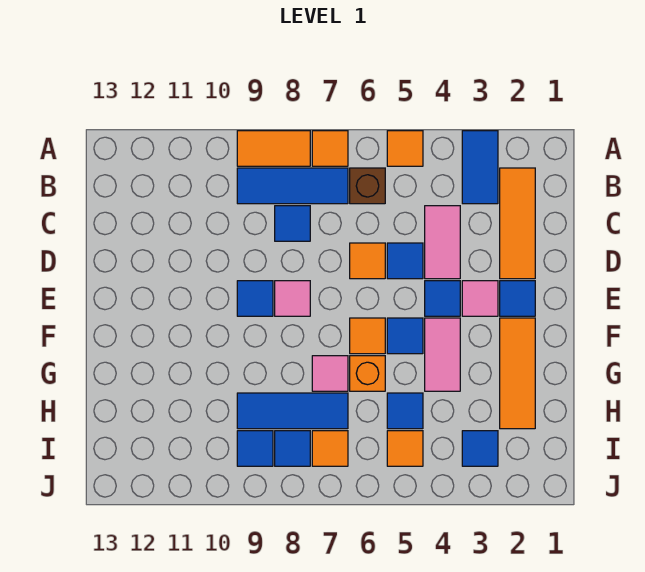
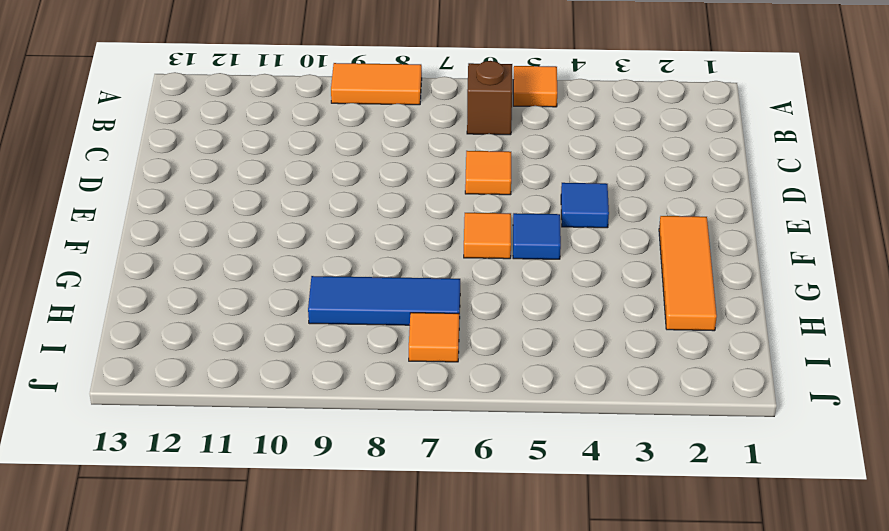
none -> blue tile A3:B3 level 1
none -> orange tile A7 level 1
none -> orange tile B2:D2 level 1

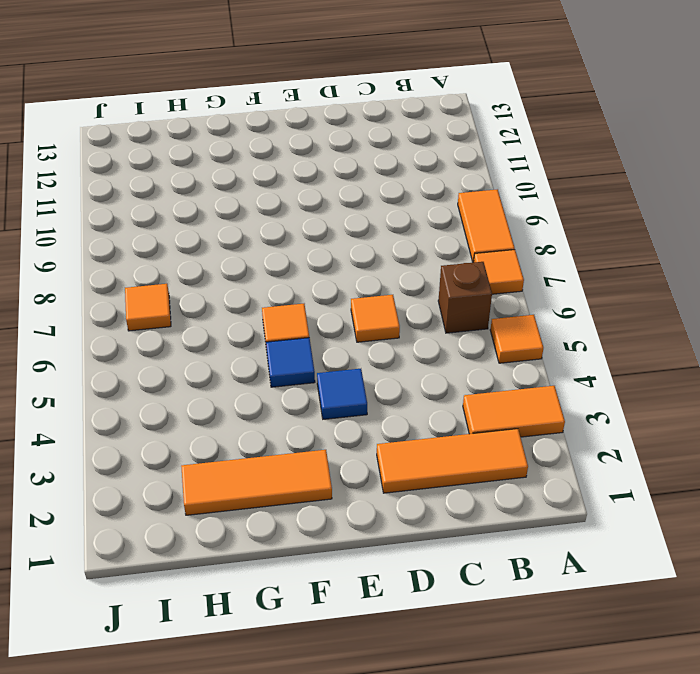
orange tile A3:B3 level 1 -> blue tile A3:B3 level 1
none -> blue tile B7:B9 level 1
none -> pink tile C4:D4 level 1
none -> blue tile C8 level 1

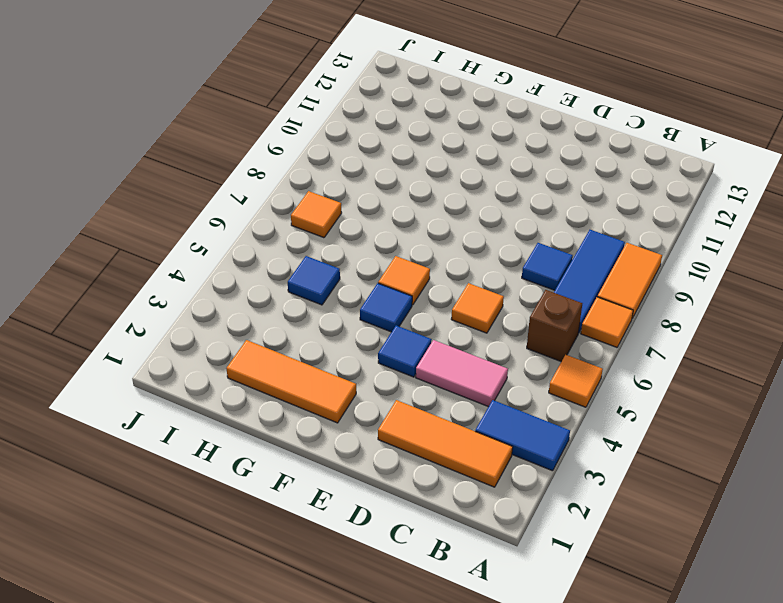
none -> blue tile D5 level 1
none -> blue tile E2 level 1
none -> pink tile E3 level 1

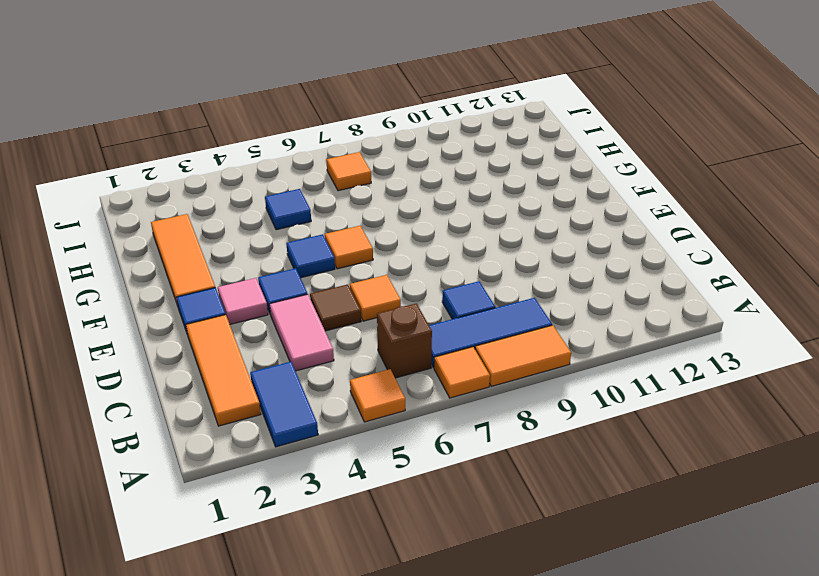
brown tile D5 level 1 -> blue tile D5 level 1
none -> pink tile E8 level 1
none -> blue tile E9 level 1
none -> pink tile F4:G4 level 1

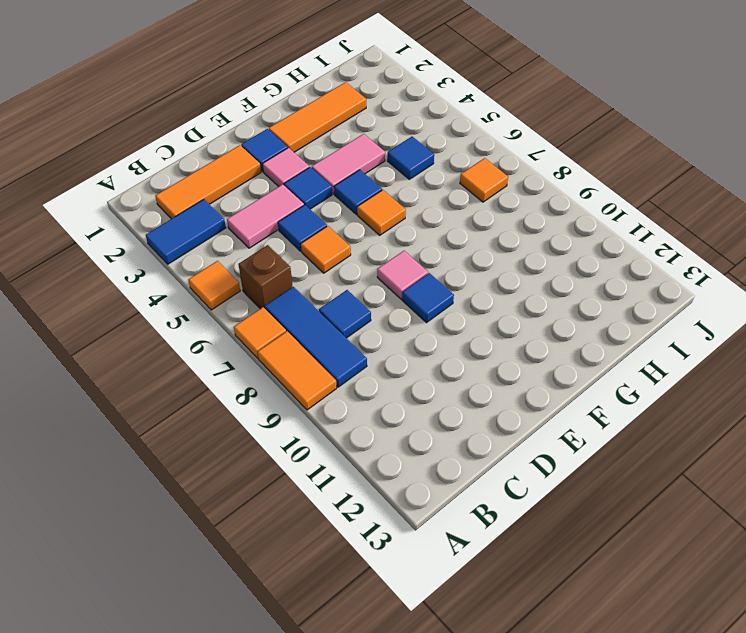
none -> orange brick G6 level 1
none -> pink tile G7 level 1
none -> blue tile H7:H9 level 1

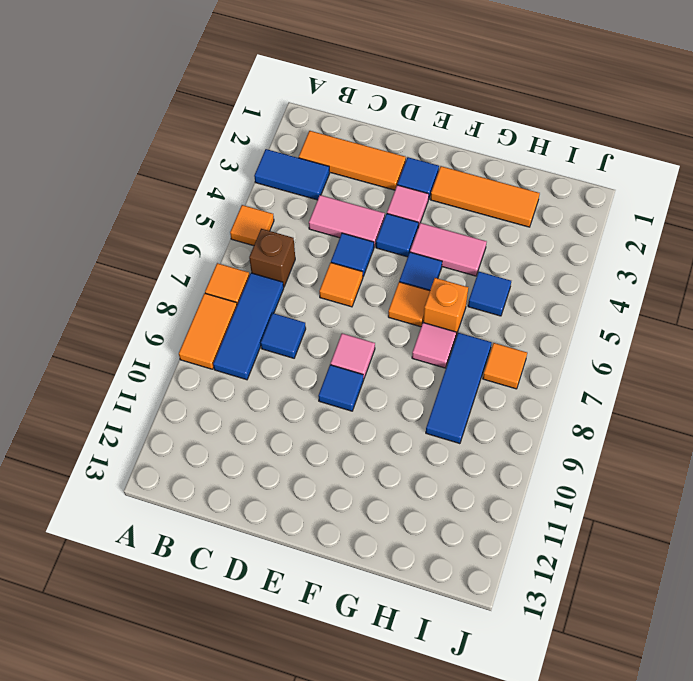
none -> blue tile I3 level 1
none -> orange tile I5 level 1
none -> blue tile I8 level 1

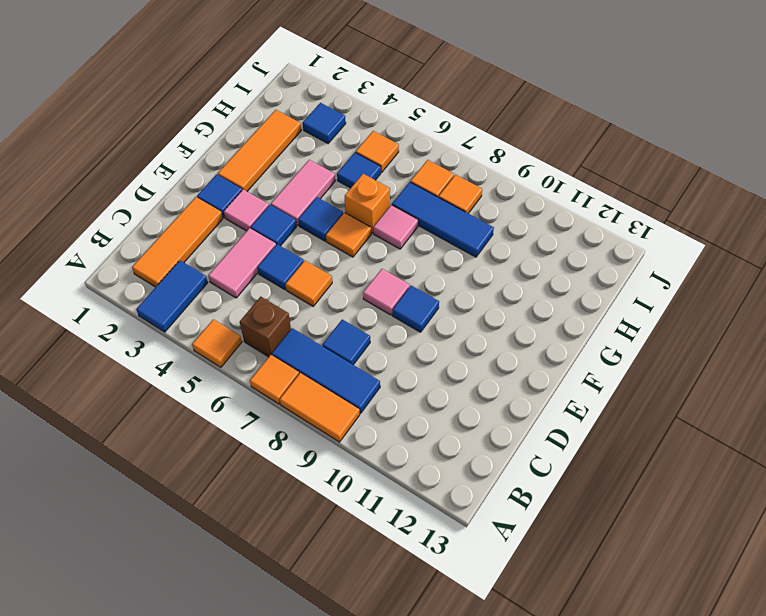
orange tile I8 level 1 -> blue tile I8 level 1
none -> blue tile I9 level 1

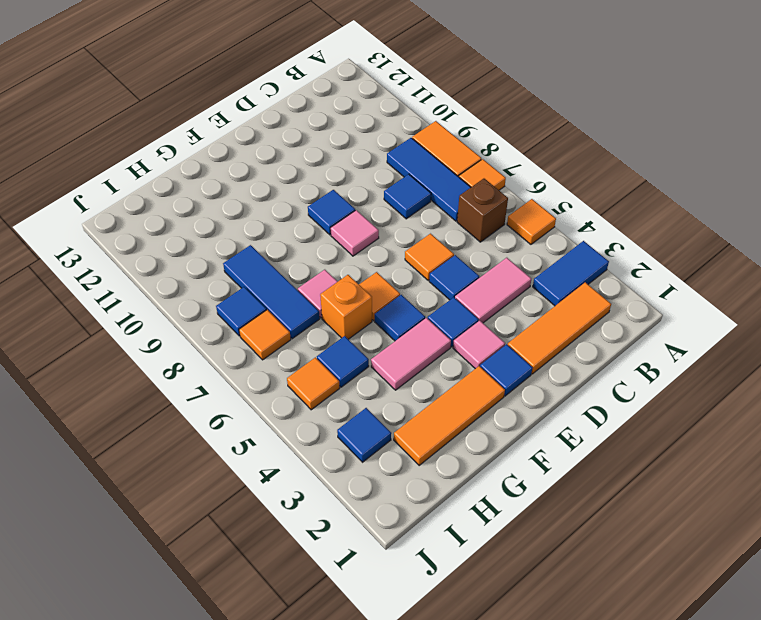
none -> blue tile I9 level 1

